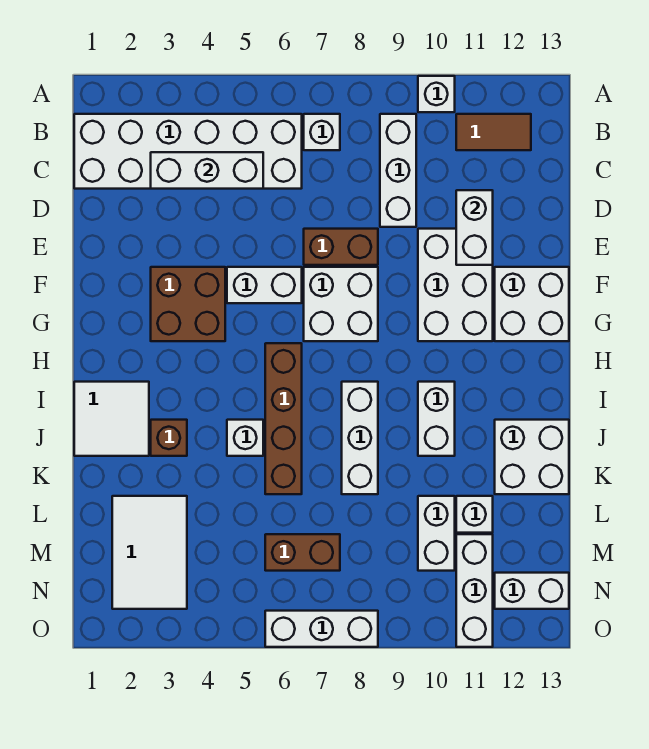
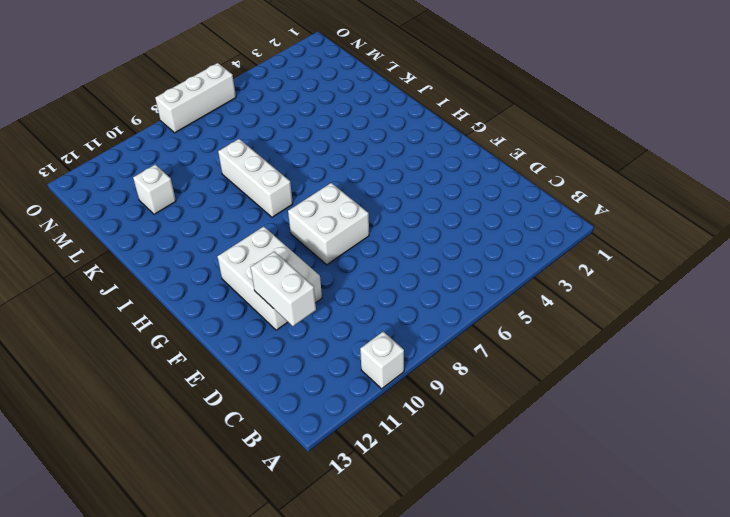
none -> white brick B1:C6 level 1
none -> white brick B7 level 1
none -> white brick B9:D9 level 1

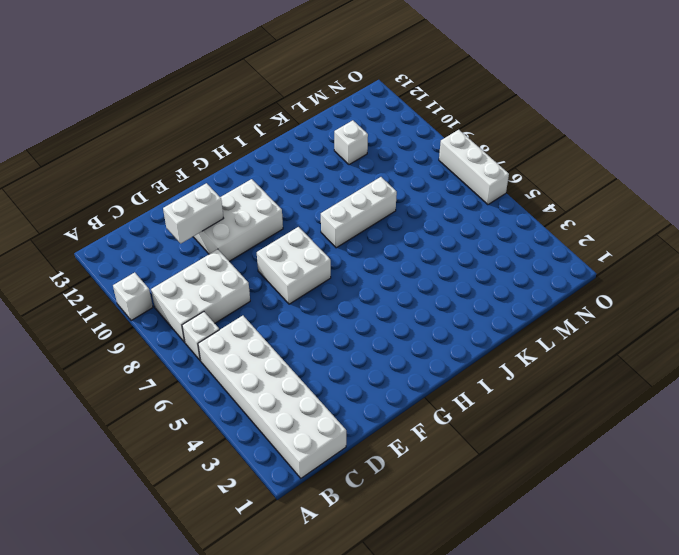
white brick B8:D9 level 1 -> white brick B9:D9 level 1
none -> brown tile B11:B12 level 1
none -> brown brick E7:E8 level 1
none -> brown brick F3:G4 level 1

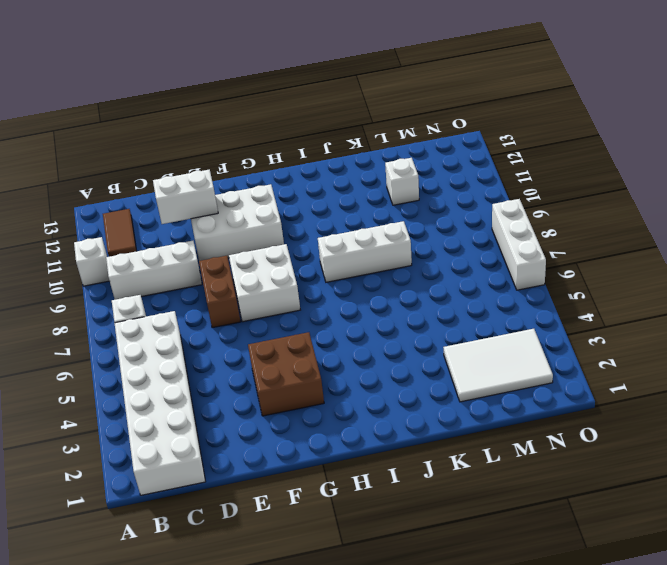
none -> white brick F5:F6 level 1
none -> white brick F12:G13 level 1
none -> brown brick H6:K6 level 1

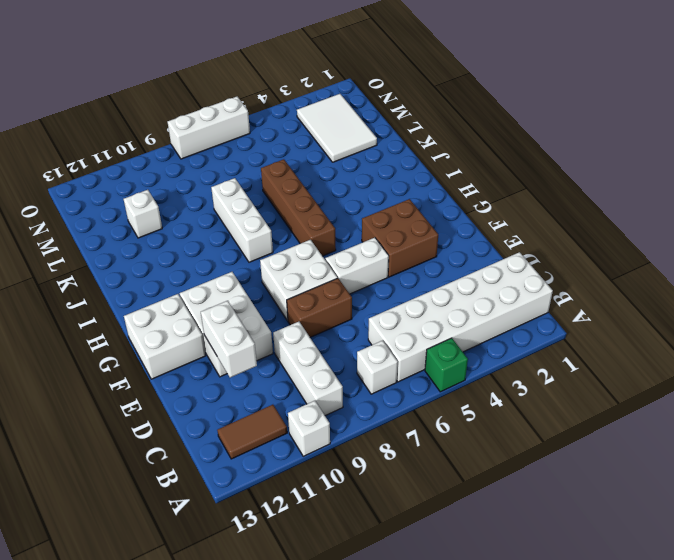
green brick A5 level 1 -> none
none -> white tile I1:J2 level 1
none -> white brick I10:J10 level 1
none -> brown brick J3 level 1

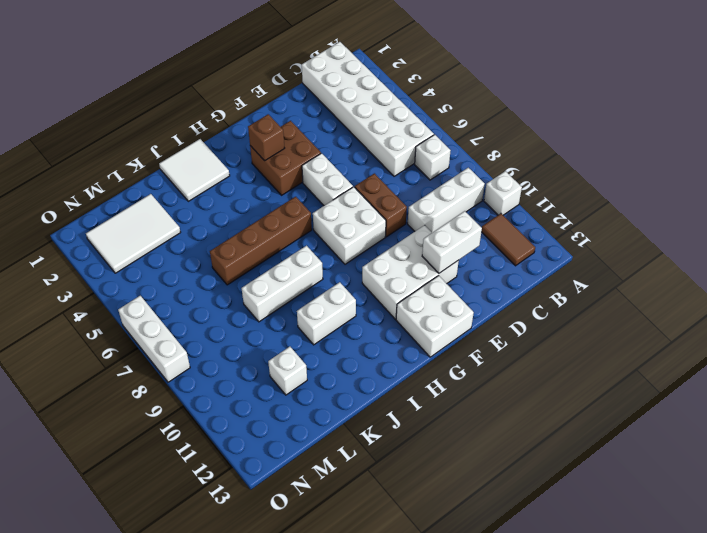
brown brick G3 level 2 -> brown brick J3 level 1
none -> white brick J5 level 1
none -> white brick J12:K13 level 1
none -> white brick L10:M10 level 1

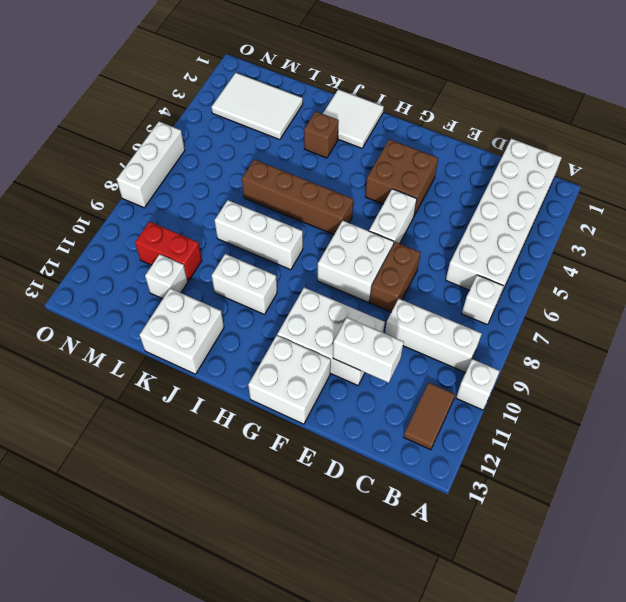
red brick L10:M10 level 1 -> white brick L10:M10 level 1
none -> white brick J5 level 1
none -> brown brick M6:M7 level 1
none -> white brick M11:O11 level 1

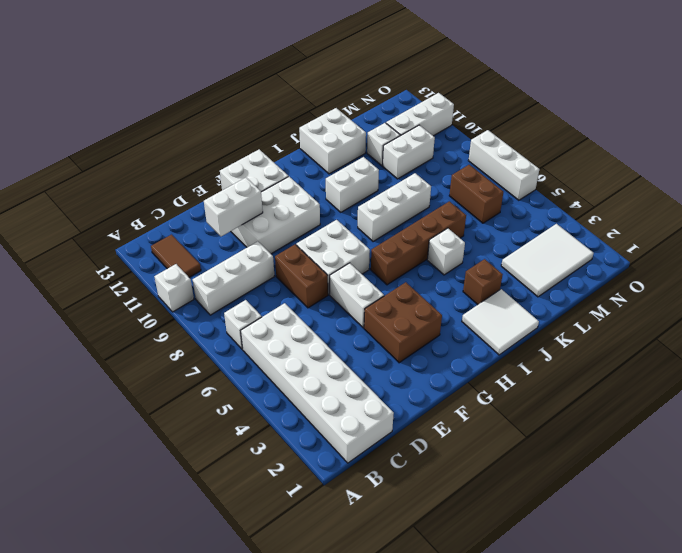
none -> white brick N12:N13 level 1
none -> white brick C3:C5 level 2

